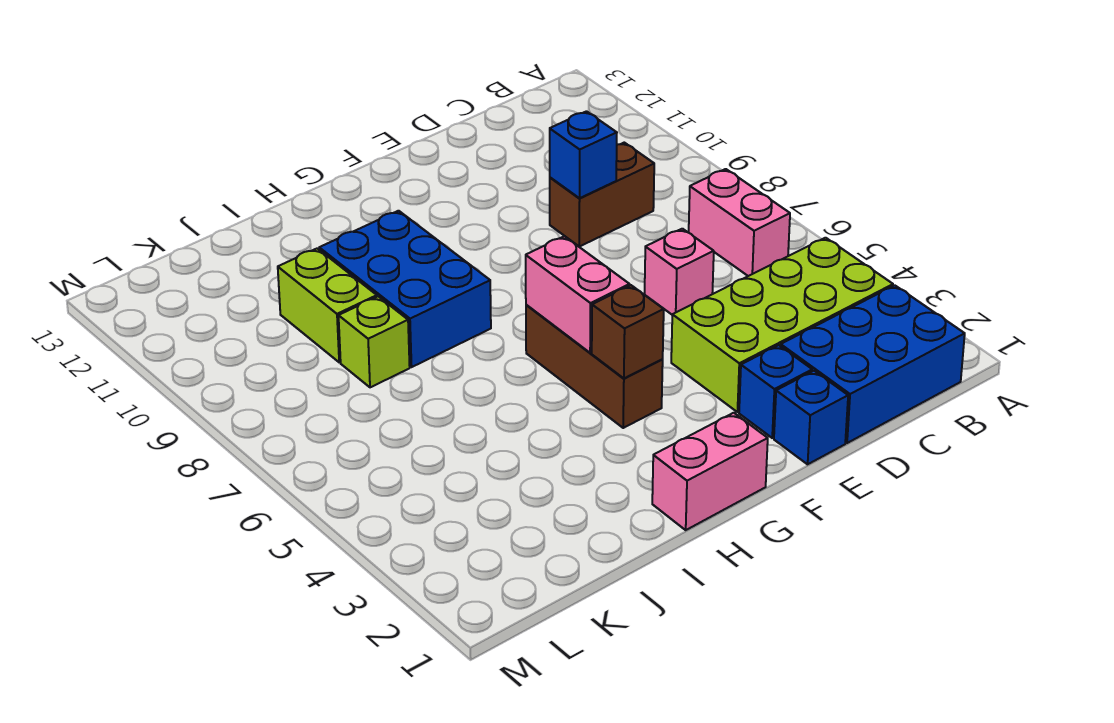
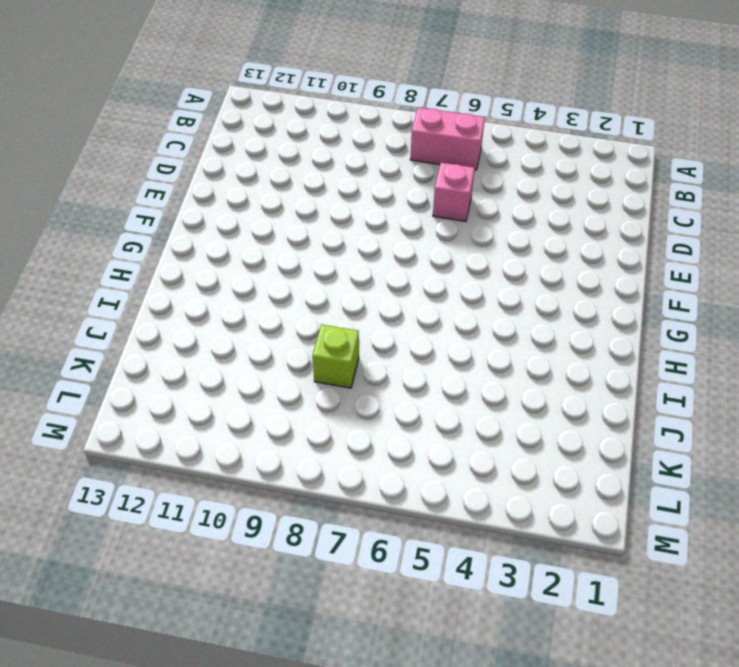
none -> blue brick B1:D2 level 1
none -> lime brick B3:E4 level 1
none -> brown brick C9:D9 level 1

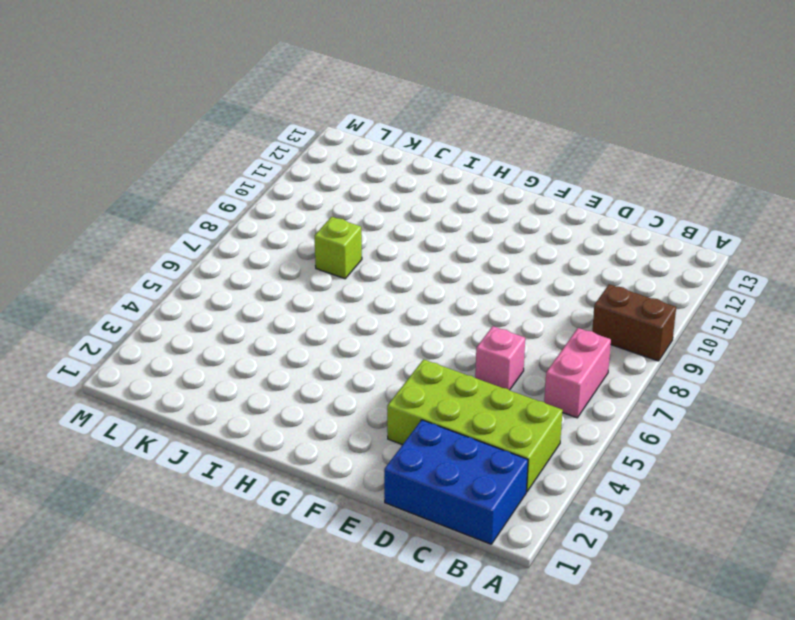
brown brick A9:B9 level 1 -> brown brick C9:D9 level 1
none -> blue brick E1 level 1
none -> blue brick E2 level 1
none -> pink brick G1:H1 level 1

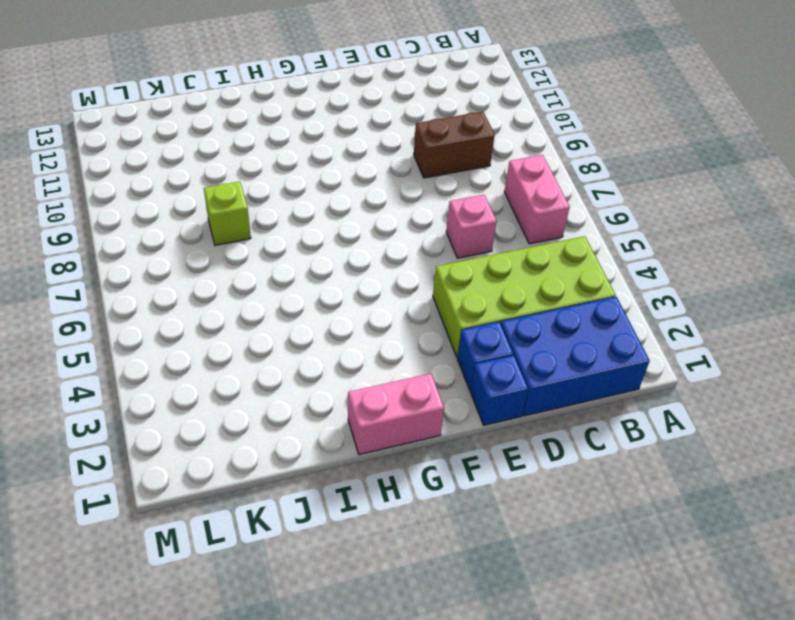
none -> brown brick G4:G6 level 1
none -> blue brick H8:I10 level 1
none -> lime brick J9:J10 level 1

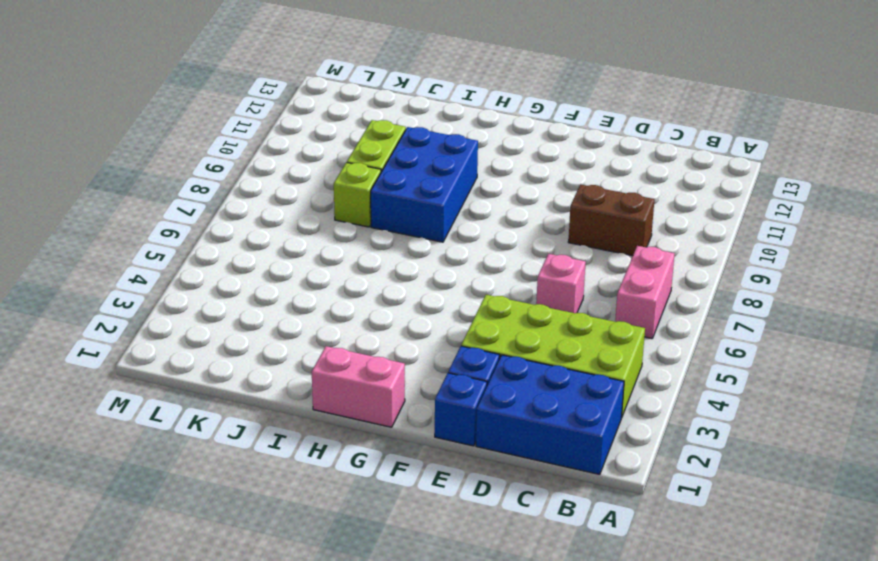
none -> brown brick G4:G6 level 1
none -> blue brick D9 level 2
none -> brown brick G4 level 2

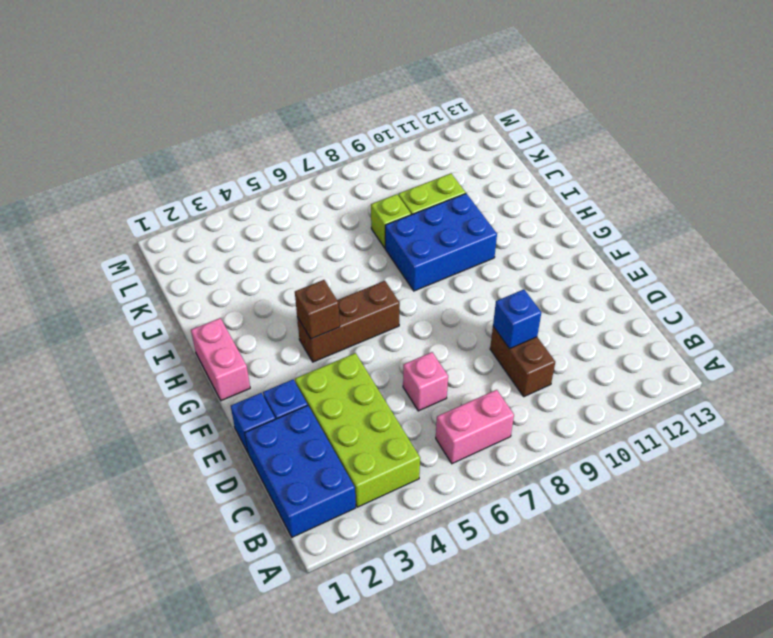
none -> pink brick G5:G6 level 2

